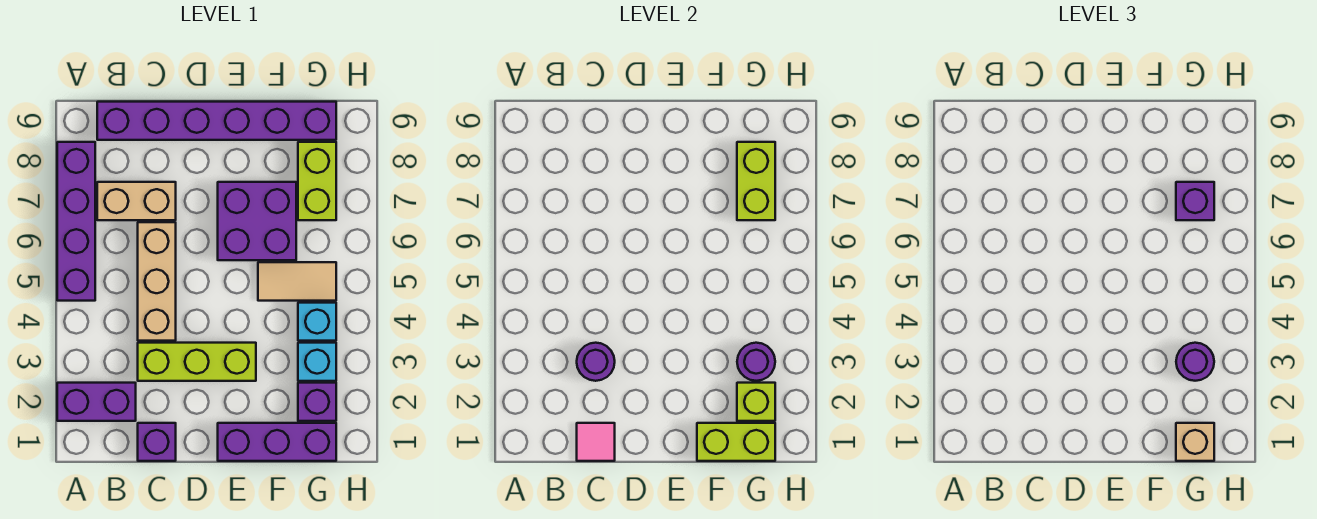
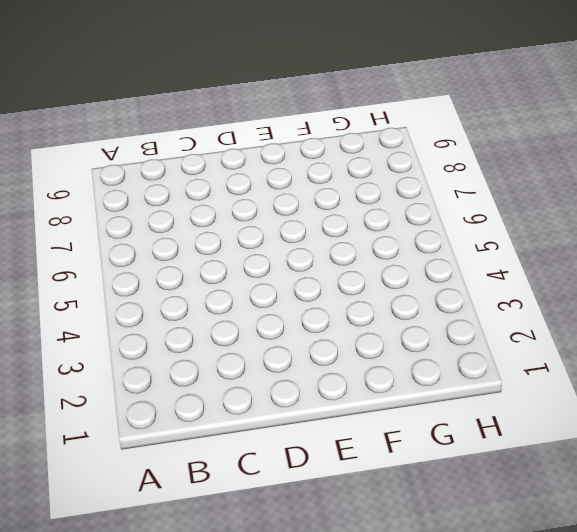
none -> purple brick A2:B2 level 1
none -> purple brick A5:A8 level 1
none -> tan brick B7:C7 level 1

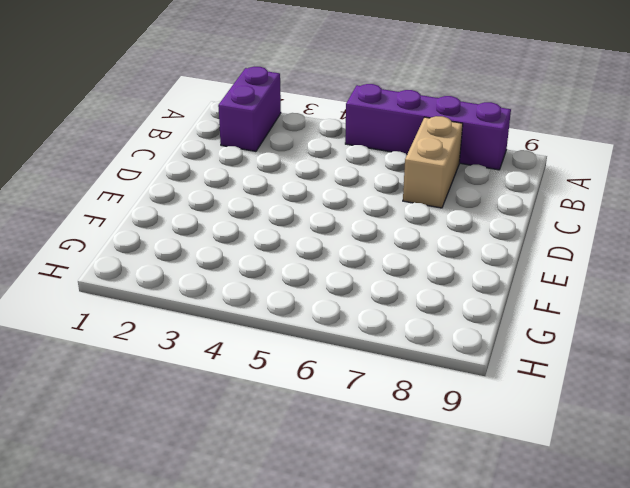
none -> purple brick B9:G9 level 1
none -> purple brick C1 level 1
none -> lime brick C3:E3 level 1

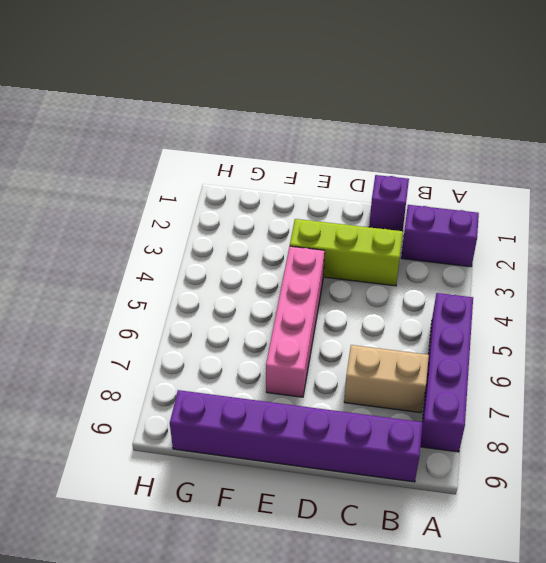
pink brick E4:E7 level 1 -> purple brick E6:F7 level 1
none -> tan brick C4:C6 level 1
none -> purple brick E1:G1 level 1
none -> tan tile F5:G5 level 1

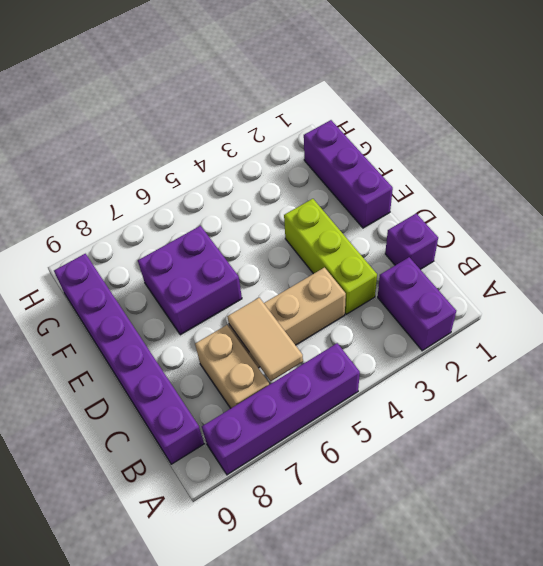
tan tile B6:C6 level 2 -> tan tile F5:G5 level 1
none -> purple brick G2 level 1
none -> cyan brick G3 level 1
none -> cyan brick G4 level 1

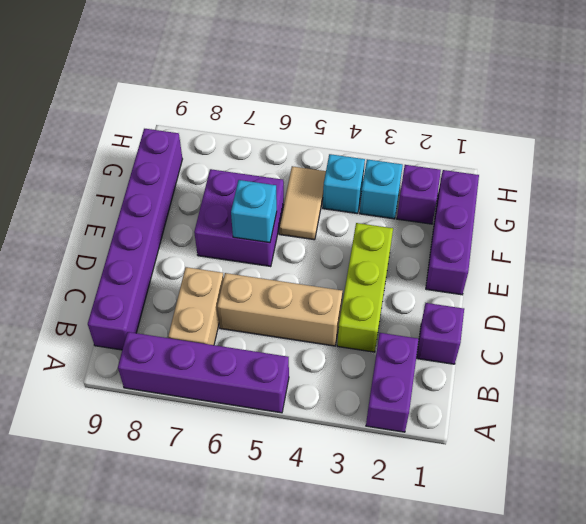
cyan brick E6 level 2 -> none
none -> lime brick G7:G8 level 1
none -> pink tile C1 level 2
none -> purple round brick C3 level 2

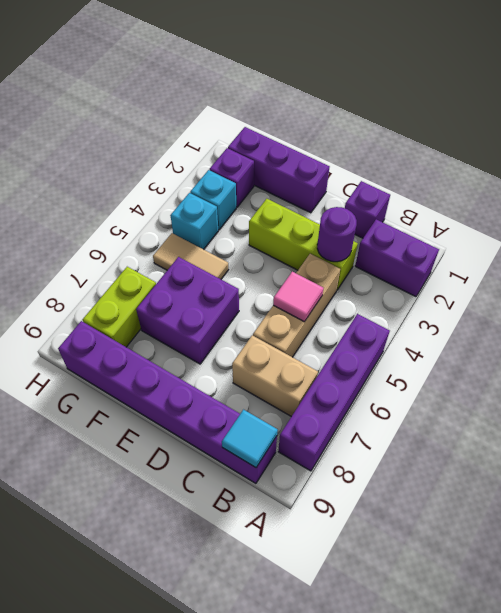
cyan tile B9 level 2 -> none
pink tile C5 level 2 -> pink tile C1 level 2
none -> lime brick F1:G1 level 2
none -> lime brick G2 level 2
none -> purple round brick G3 level 2

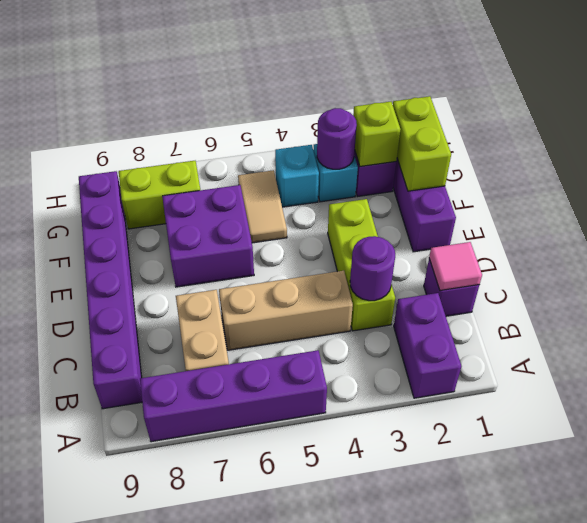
none -> lime brick G7:G8 level 2
none -> tan brick G1 level 3
none -> purple round brick G3 level 3

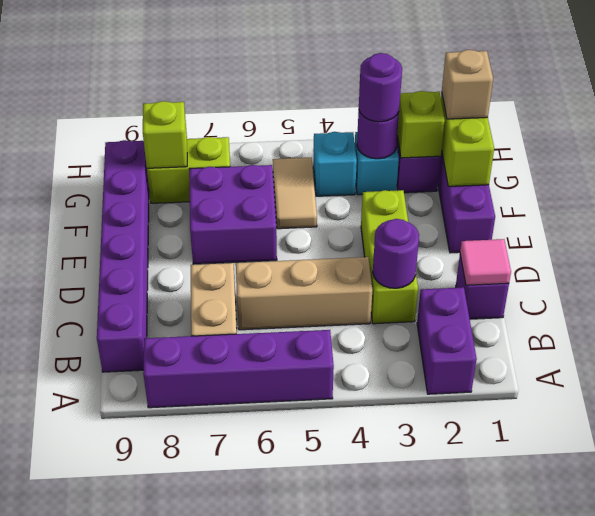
lime brick G8 level 2 -> lime brick G7:G8 level 2
none -> purple brick G7 level 3

